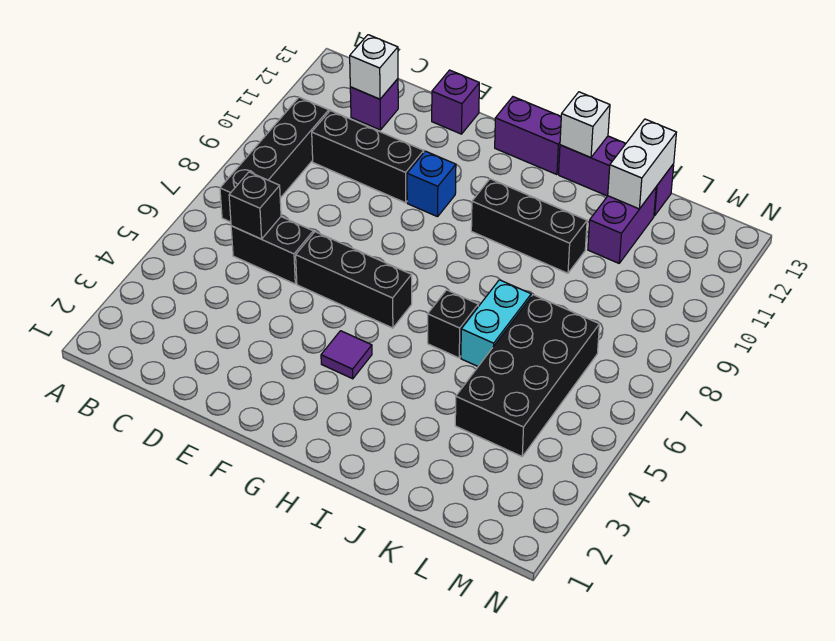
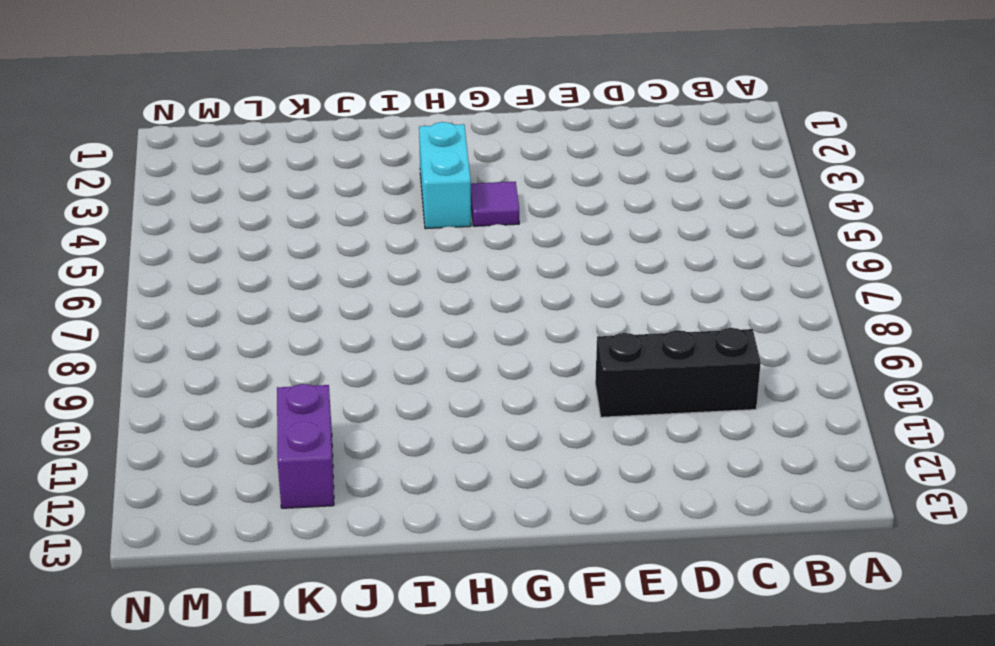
cyan brick H3:H4 level 1 -> cyan brick J6:J7 level 1
none -> black brick B7:B10 level 1
none -> black brick C6:D6 level 1
none -> purple brick C12 level 1

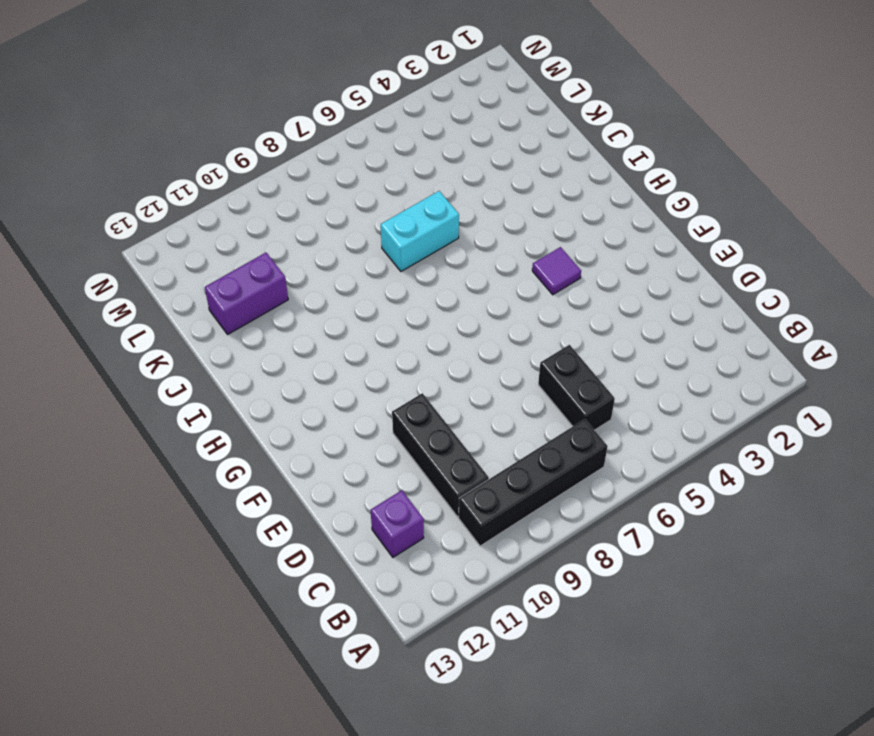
none -> black brick E6:G6 level 1
none -> purple brick E13 level 1
none -> blue brick F10 level 1

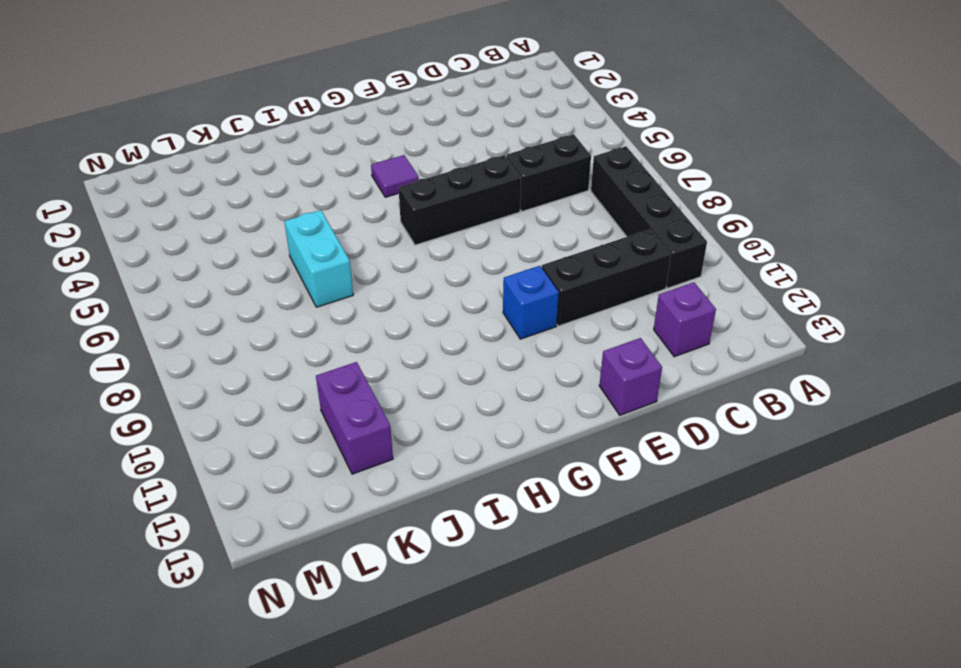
none -> purple brick G13:H13 level 1
none -> black brick H10:J10 level 1
none -> black brick I6 level 1

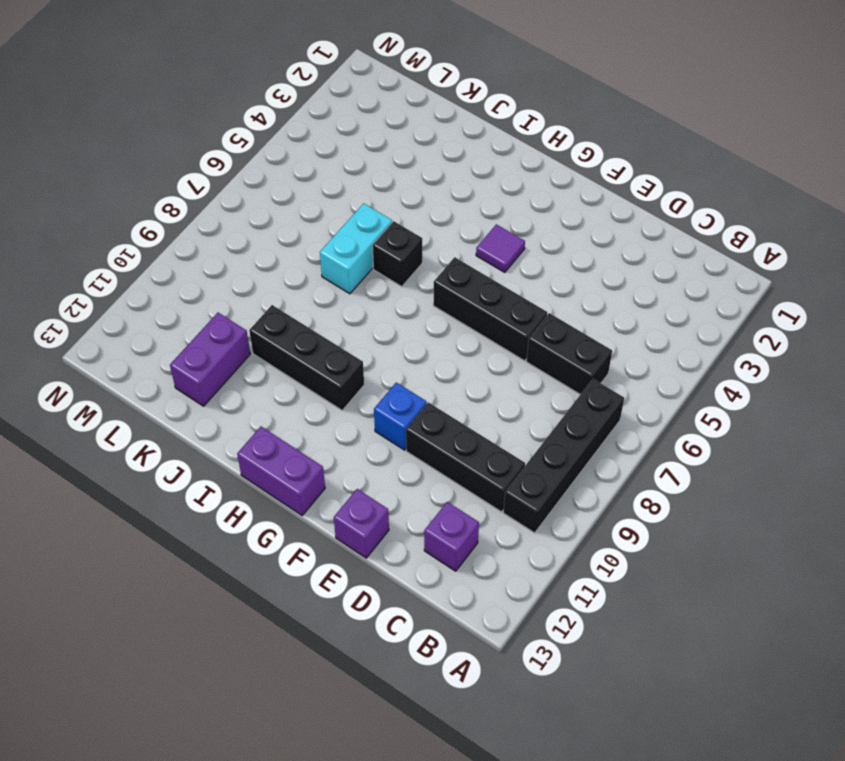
none -> purple brick I13:K13 level 1
none -> black brick K4:L7 level 1
none -> black brick C6 level 2

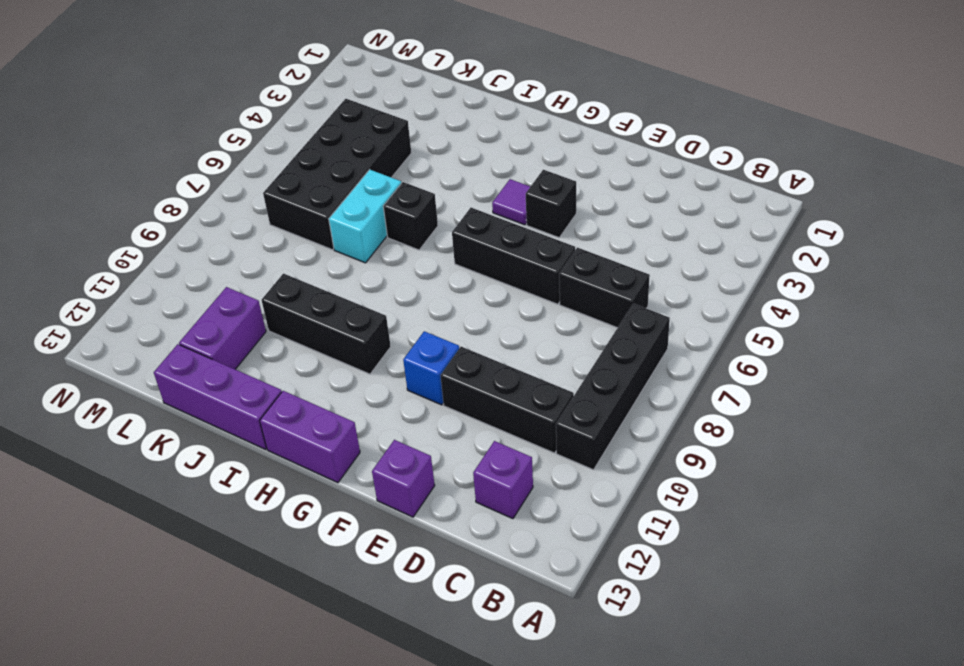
black brick F4 level 1 -> black brick C6 level 2
none -> white brick C12 level 2
none -> white brick I13 level 2
none -> white brick K12:K13 level 2

